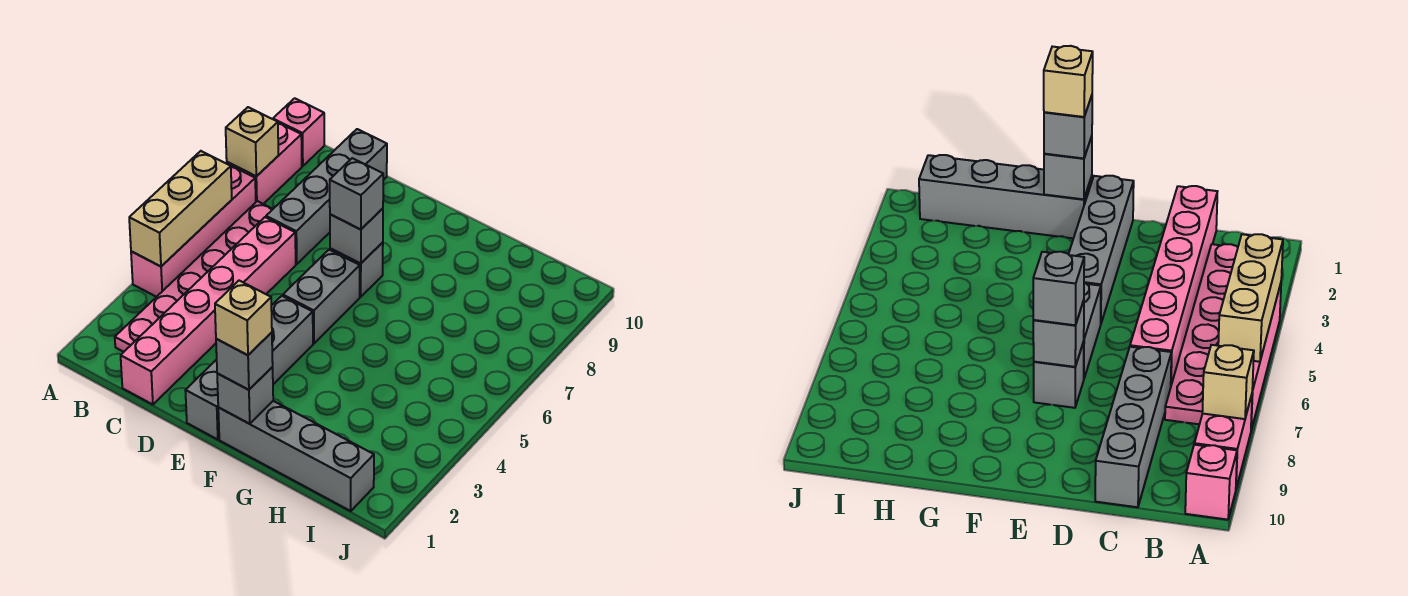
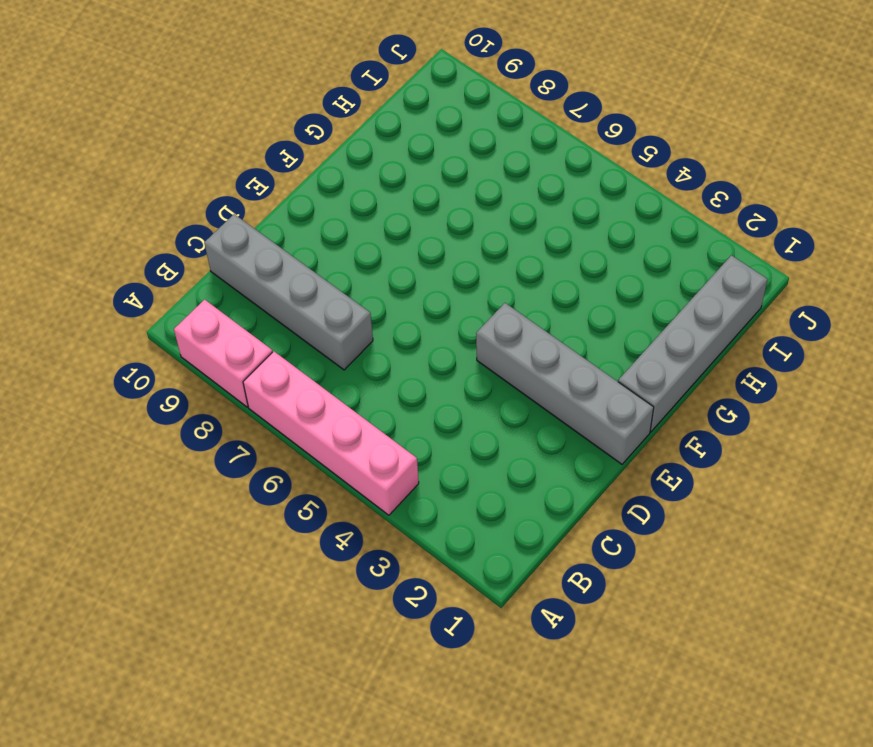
none -> pink brick A10 level 1
none -> pink plate B2:B7 level 1
none -> pink brick C1:C6 level 1

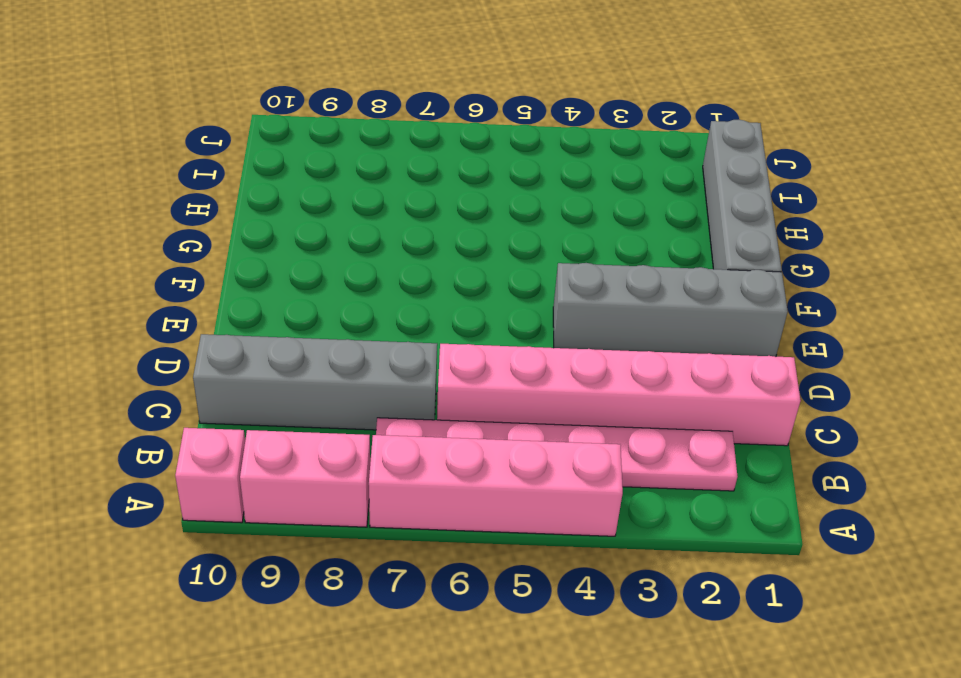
none -> grey brick E5:E6 level 1
none -> grey brick E7 level 1
none -> tan brick A4:A6 level 2

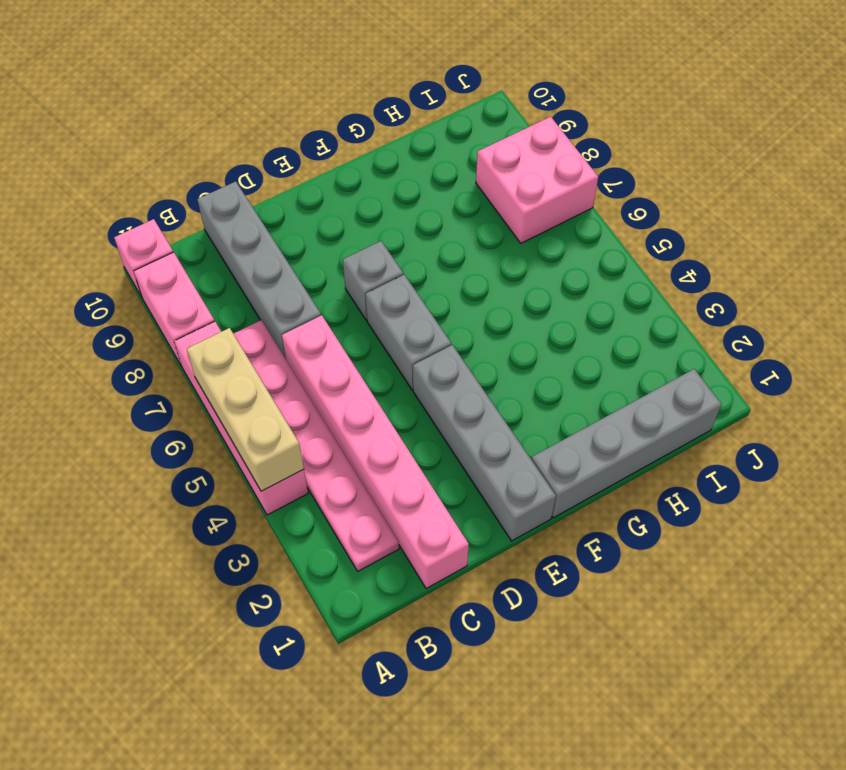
pink brick I7:J8 level 1 -> none
none -> tan brick A8 level 2
none -> grey brick E7 level 2
none -> grey brick F1 level 2

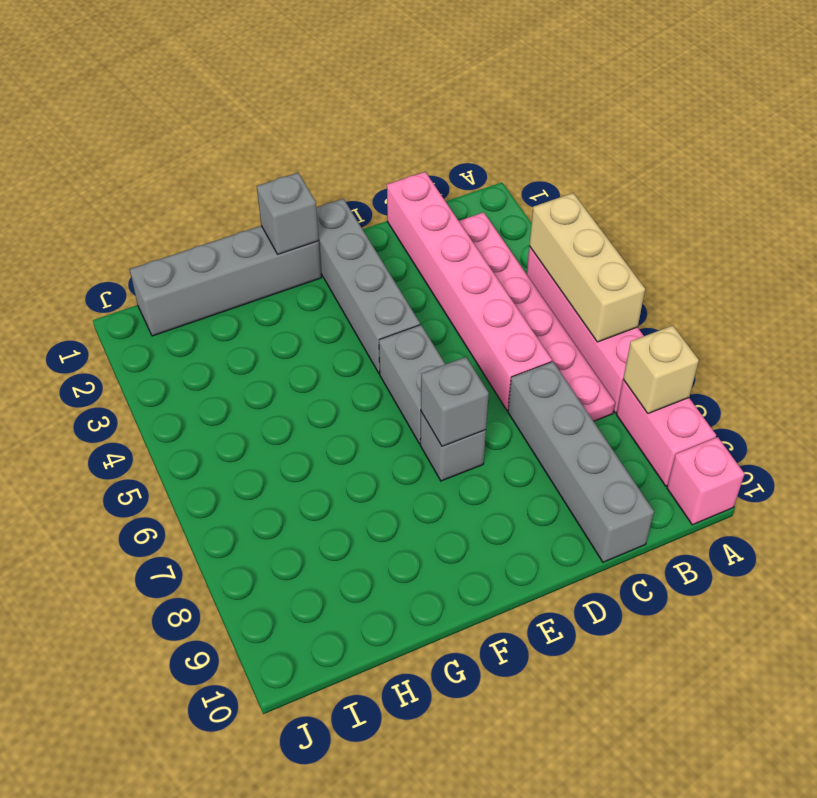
none -> grey brick E7 level 3
none -> grey brick F1 level 3
none -> tan brick F1 level 4

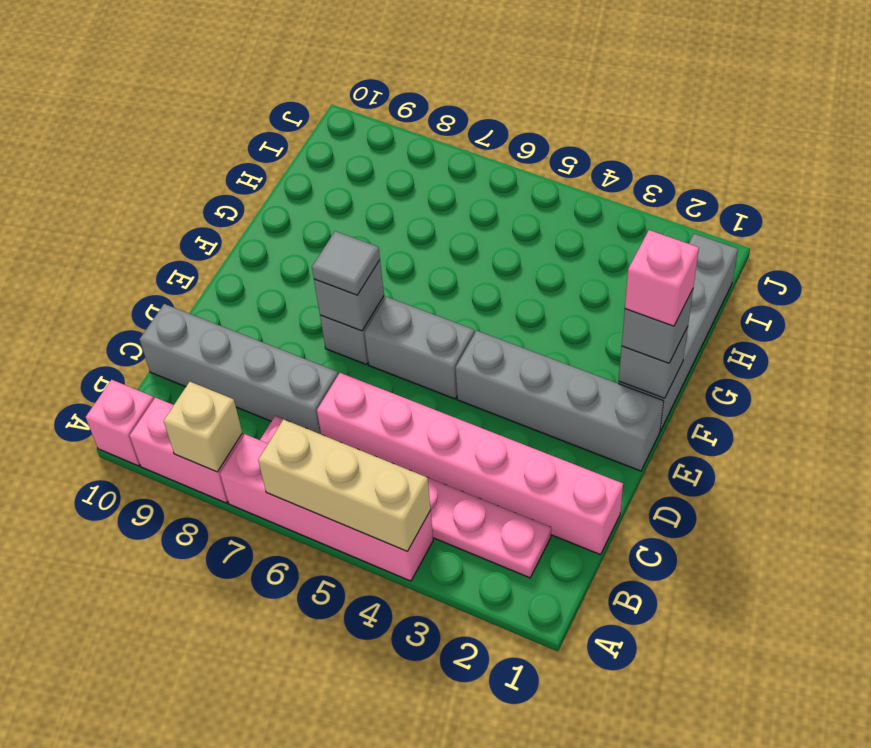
grey tile E7 level 3 -> grey brick E7 level 3
pink brick F1 level 4 -> tan brick F1 level 4

